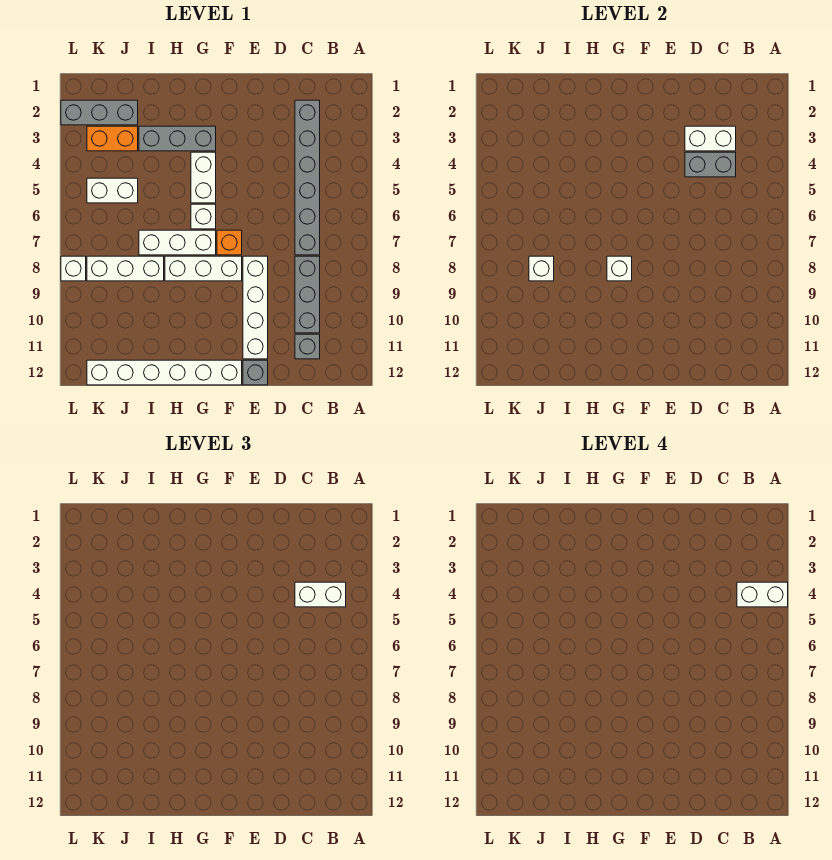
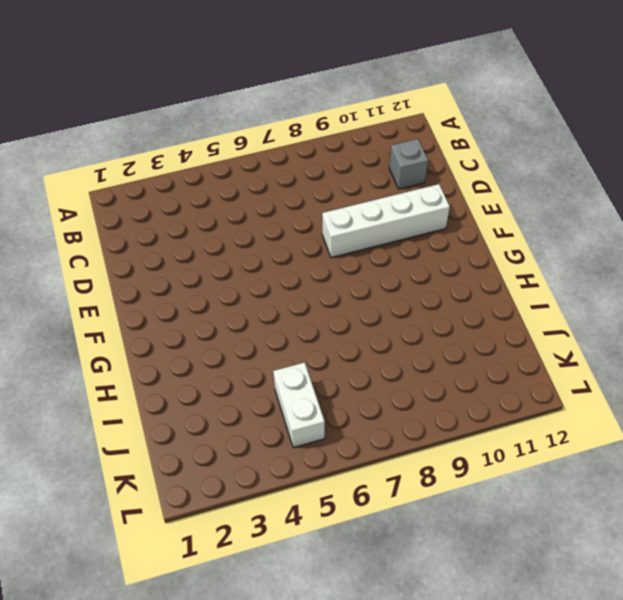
none -> grey brick C2:C7 level 1
none -> grey brick C8:C10 level 1
none -> grey brick E12 level 1

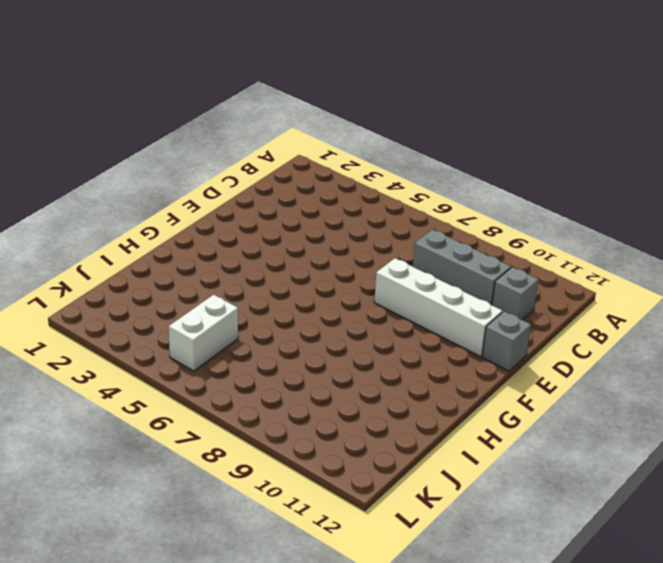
none -> grey brick C2:C7 level 1
none -> orange brick F7 level 1
none -> white brick F8:H8 level 1

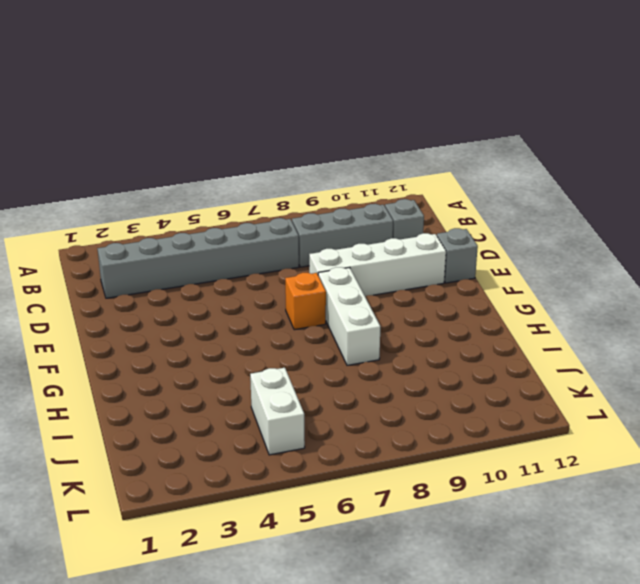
none -> white brick F12:K12 level 1
none -> grey brick G3:I3 level 1
none -> white brick G4:G5 level 1

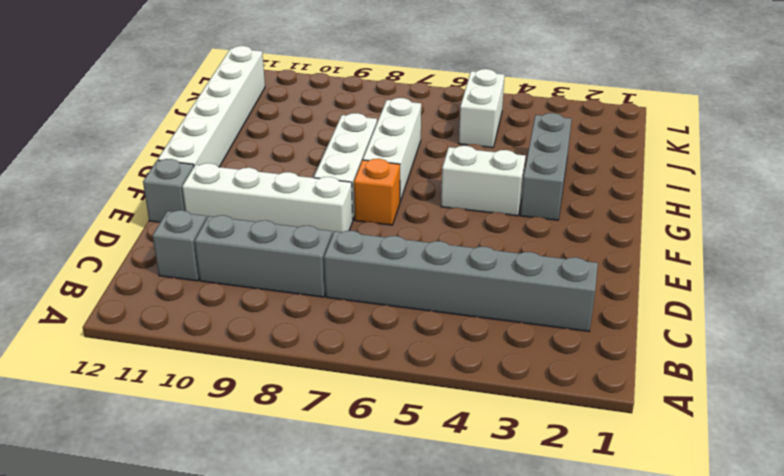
none -> white brick G6 level 1
none -> white brick I8:K8 level 1
none -> grey brick J2:L2 level 1

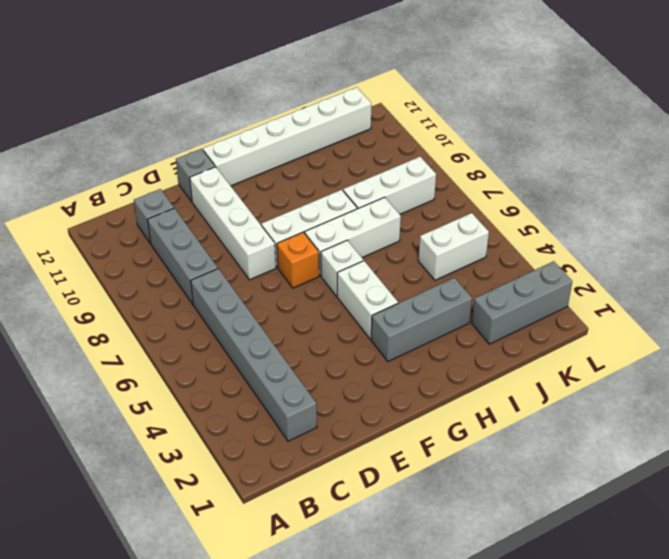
none -> orange brick J3:K3 level 1
none -> white brick L8 level 1
none -> white brick C3:D3 level 2

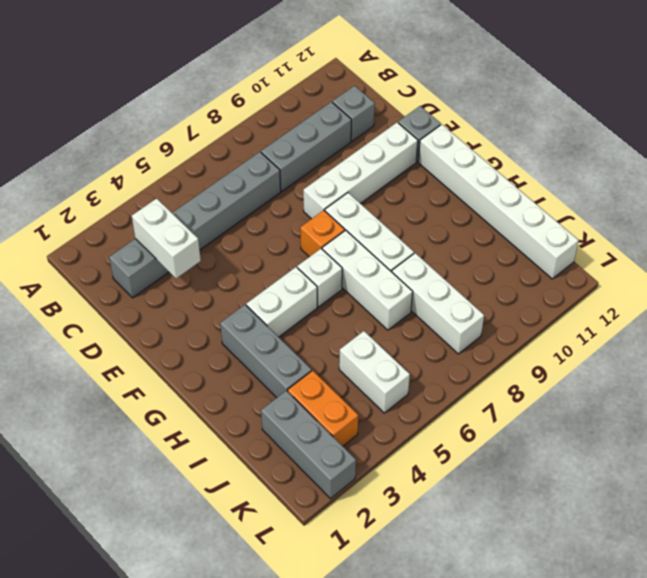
none -> white brick L8 level 1
none -> grey brick C4:D4 level 2
none -> white brick G8 level 2

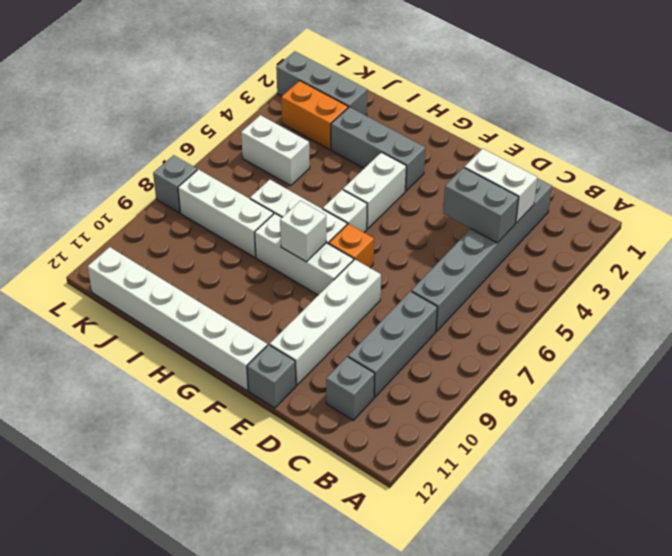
grey brick L8 level 1 -> white brick L8 level 1
none -> white brick J8 level 2
none -> white brick B4:C4 level 3
none -> white brick A4:B4 level 4

